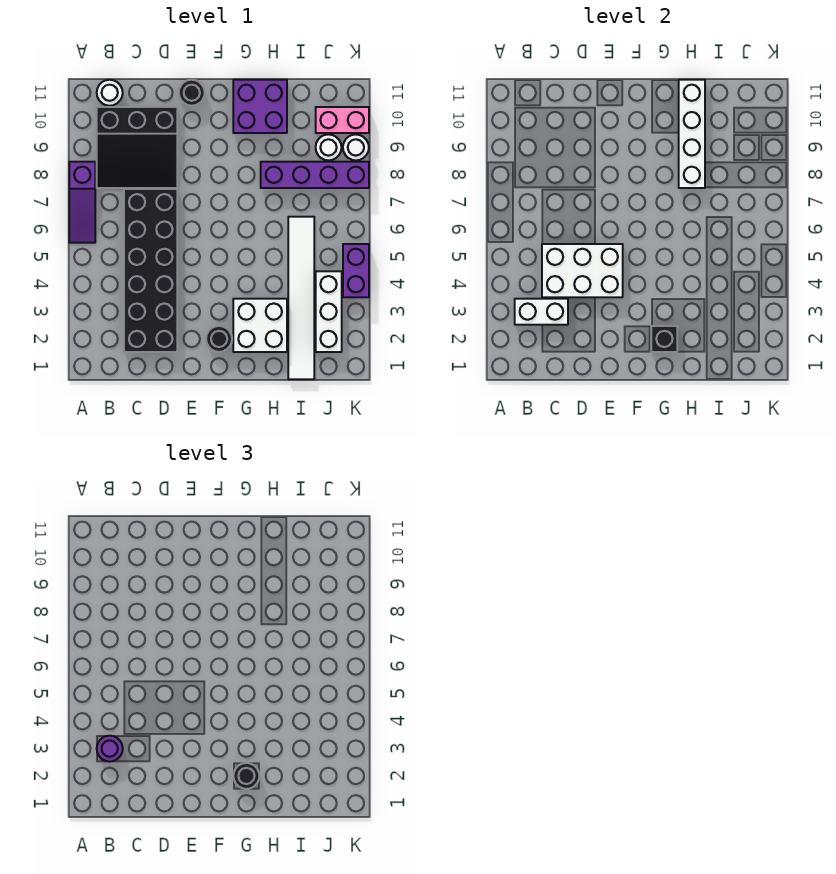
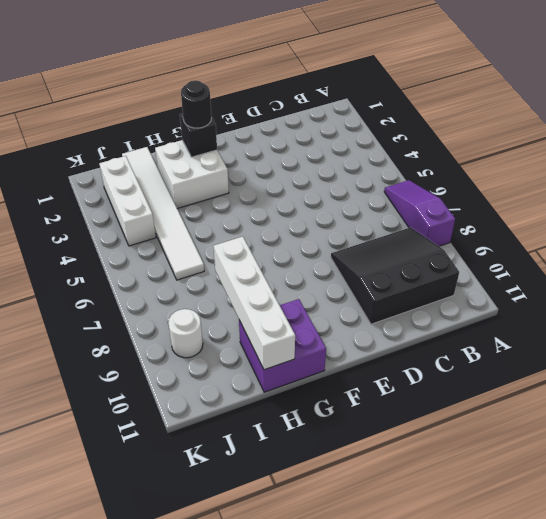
none -> white round brick B11 level 1
none -> black brick C2:D7 level 1
none -> black round brick E11 level 1

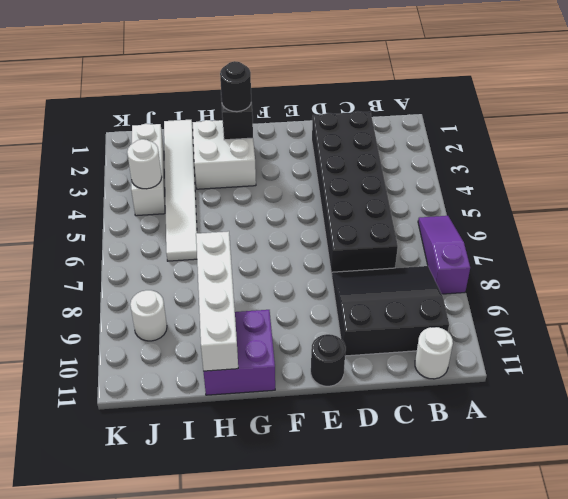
white round brick J4 level 2 -> white round brick K9 level 1
none -> black round brick F2 level 1
none -> purple brick H8:K8 level 1
none -> pink brick J10:K10 level 1

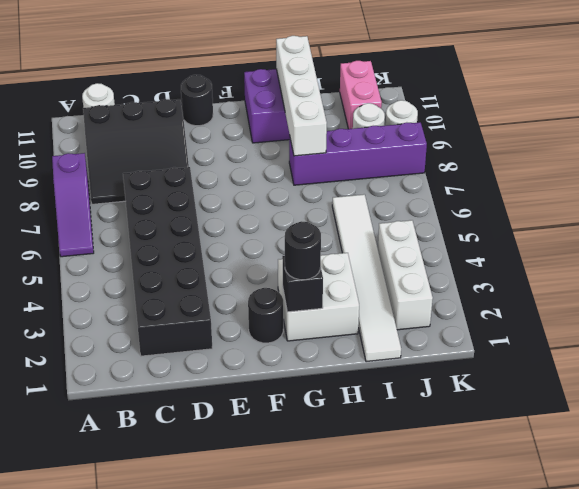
pink brick J10:J11 level 1 -> pink brick J10:K10 level 1
none -> purple brick K4:K5 level 1
none -> white brick B3:C3 level 2
none -> white brick C4:E5 level 2

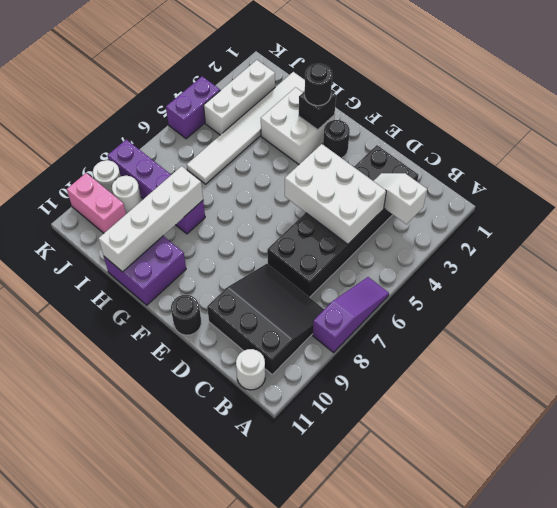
white slope B3:C3 level 2 top B -> white brick B3:C3 level 2
none -> purple round brick B3 level 3

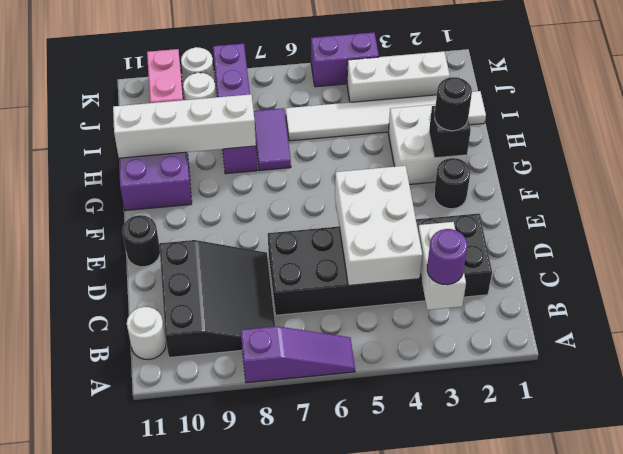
purple tile H7:I7 level 1 -> none

